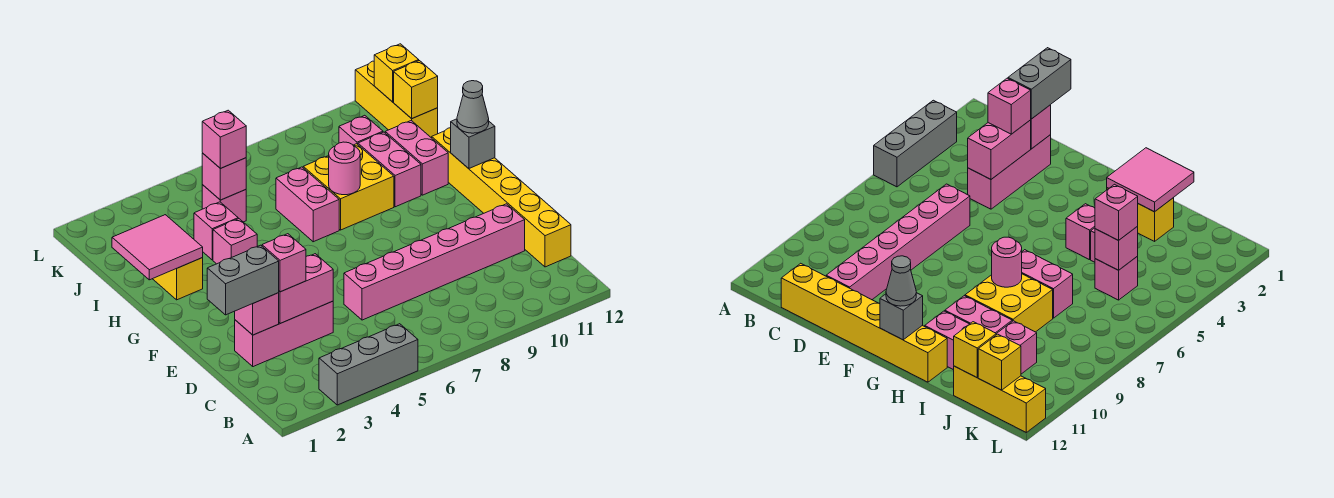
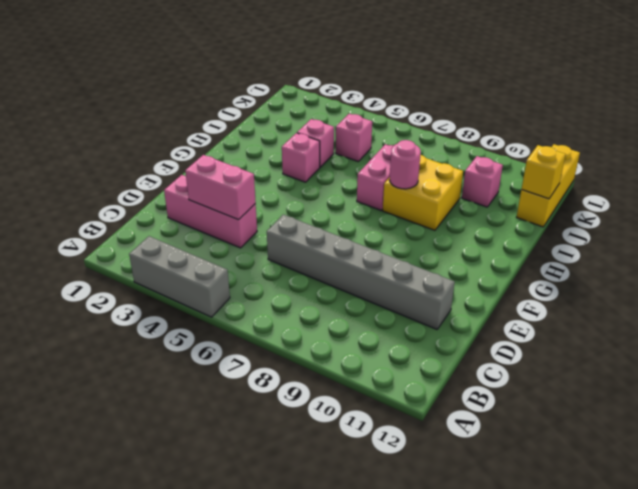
grey brick D6:D11 level 1 -> pink brick D6:D11 level 1
none -> yellow brick C12:H12 level 1
none -> yellow brick H2:I2 level 1
none -> pink brick H10:I10 level 1

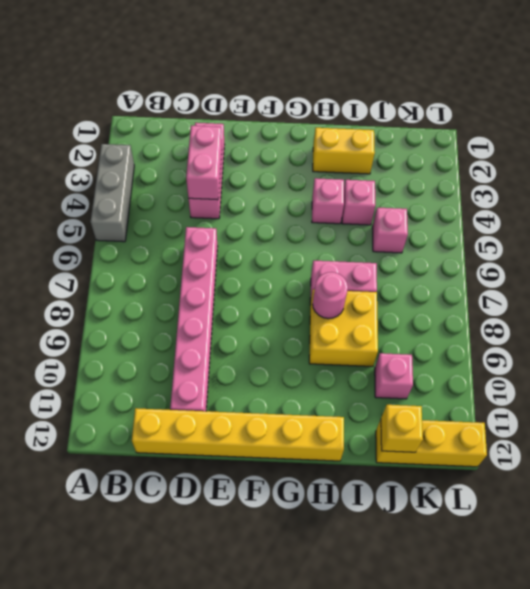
none -> pink brick H10:I10 level 1
none -> pink brick H11:I11 level 1
none -> pink brick D2 level 2

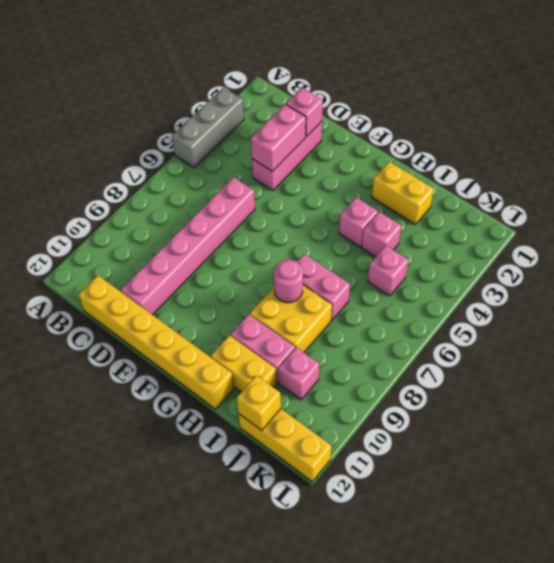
yellow brick H11:I11 level 1 -> pink brick H11:I11 level 1
none -> grey brick G12 level 2
none -> pink tile H1:I2 level 2
none -> pink brick J5 level 2

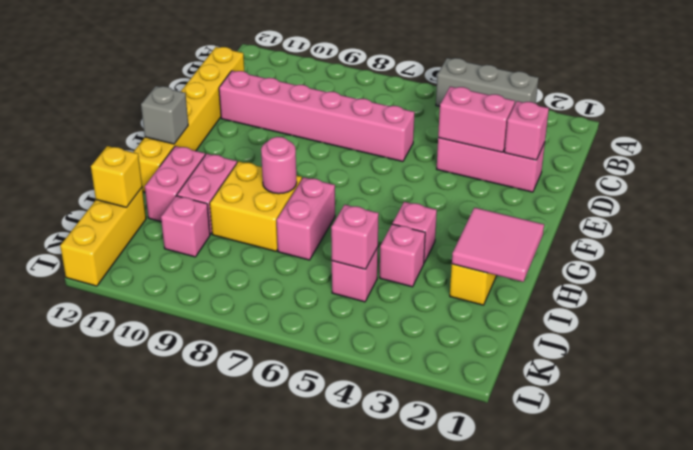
none -> yellow brick K12 level 2
none -> grey brick D1:D2 level 3
none -> pink brick D3 level 3

